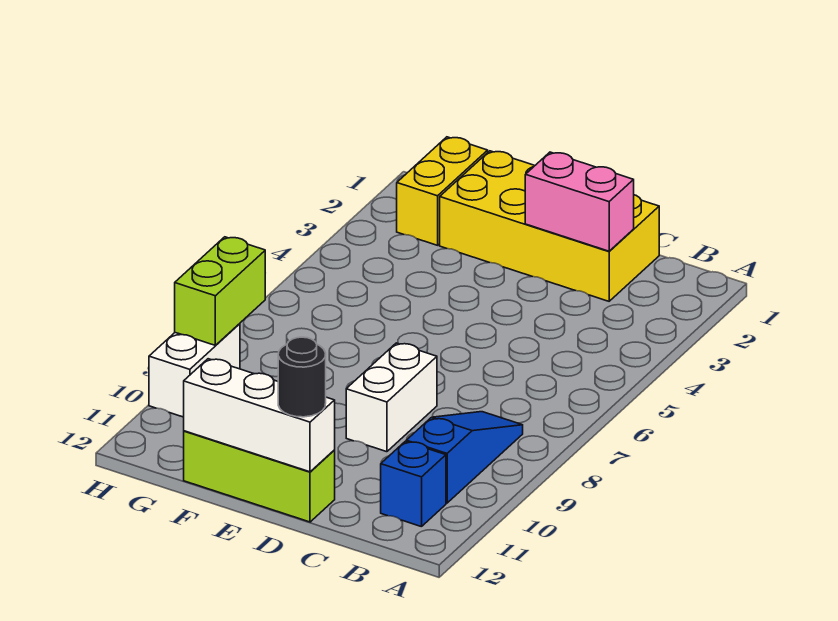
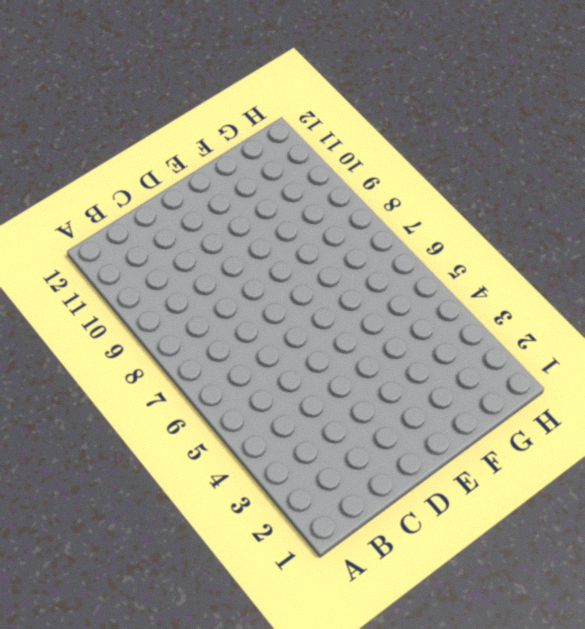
none -> blue slope B8:B10 level 1 top 10
none -> blue brick B11 level 1

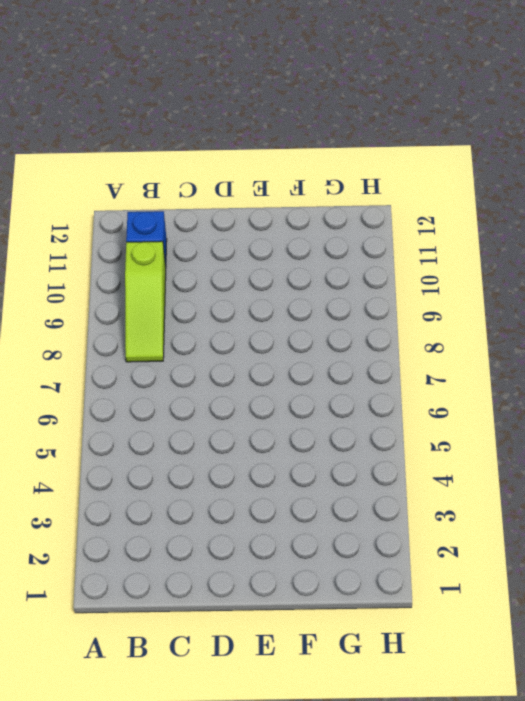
lime slope B8:B10 level 1 top 10 -> blue slope B8:B10 level 1 top 10
none -> yellow brick C1:F2 level 1
none -> white brick D8:D9 level 1

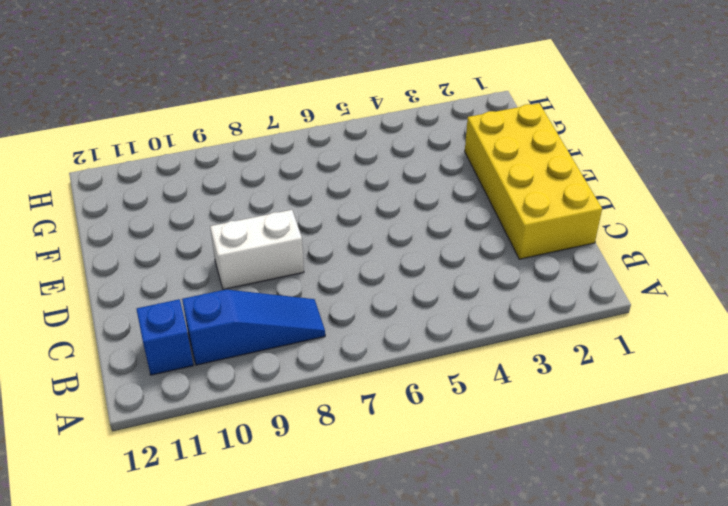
none -> lime brick D12:F12 level 1
none -> yellow brick G1:G2 level 1

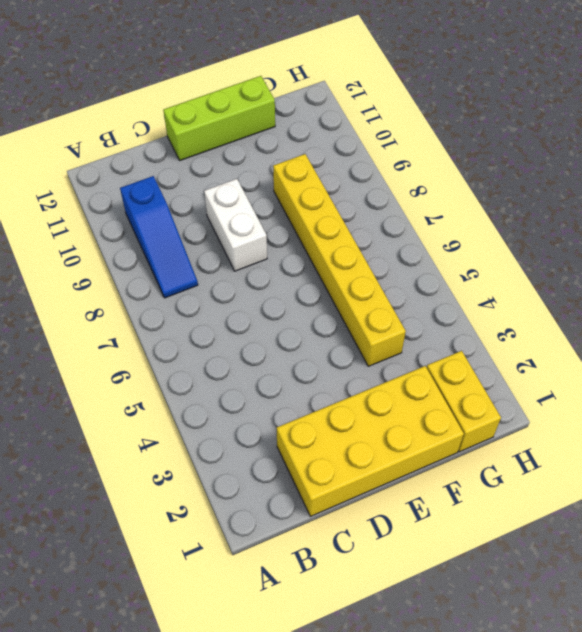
yellow brick F4:F9 level 1 -> none
none -> blue brick B11 level 1
none -> white brick H9:H10 level 1

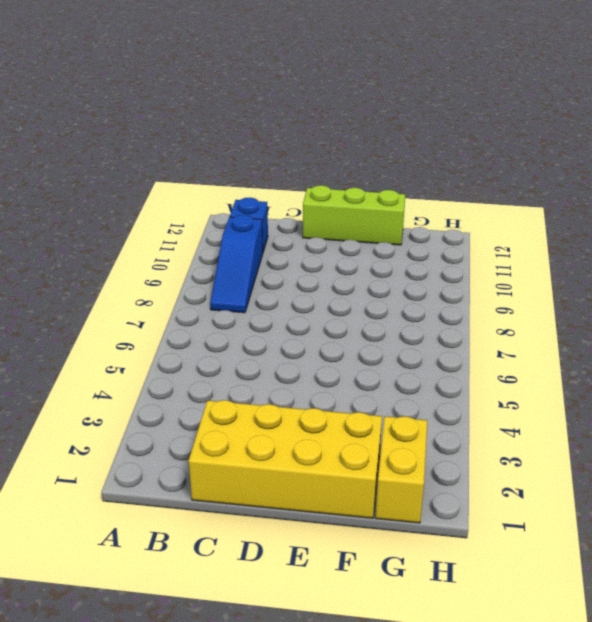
none -> white brick D8:D9 level 1
none -> white brick H9:H10 level 1

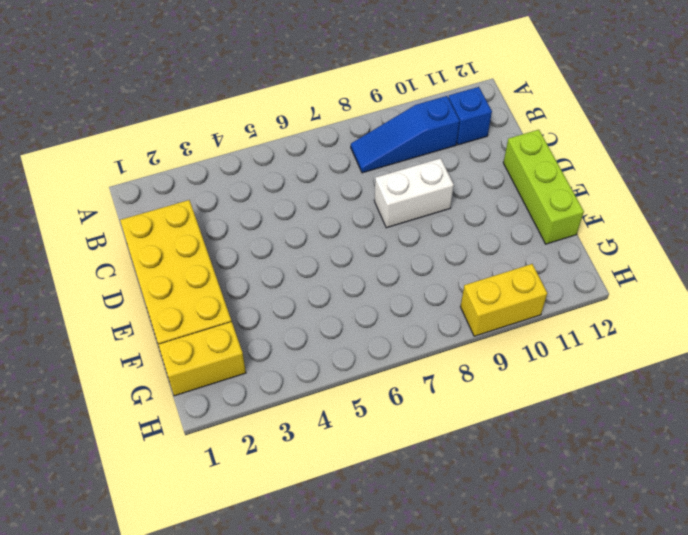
yellow brick H9:H10 level 1 -> white brick H9:H10 level 1
none -> pink brick C2:D2 level 2
none -> white brick D12:F12 level 2

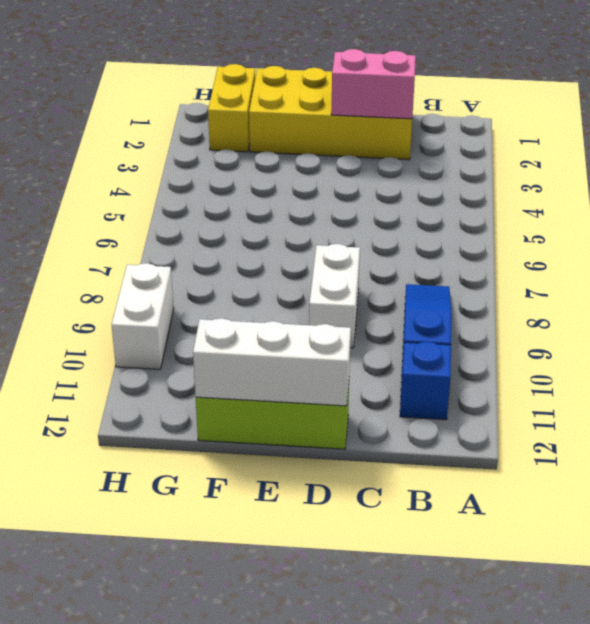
none -> lime brick H8:H9 level 2
none -> black round brick D12 level 3

